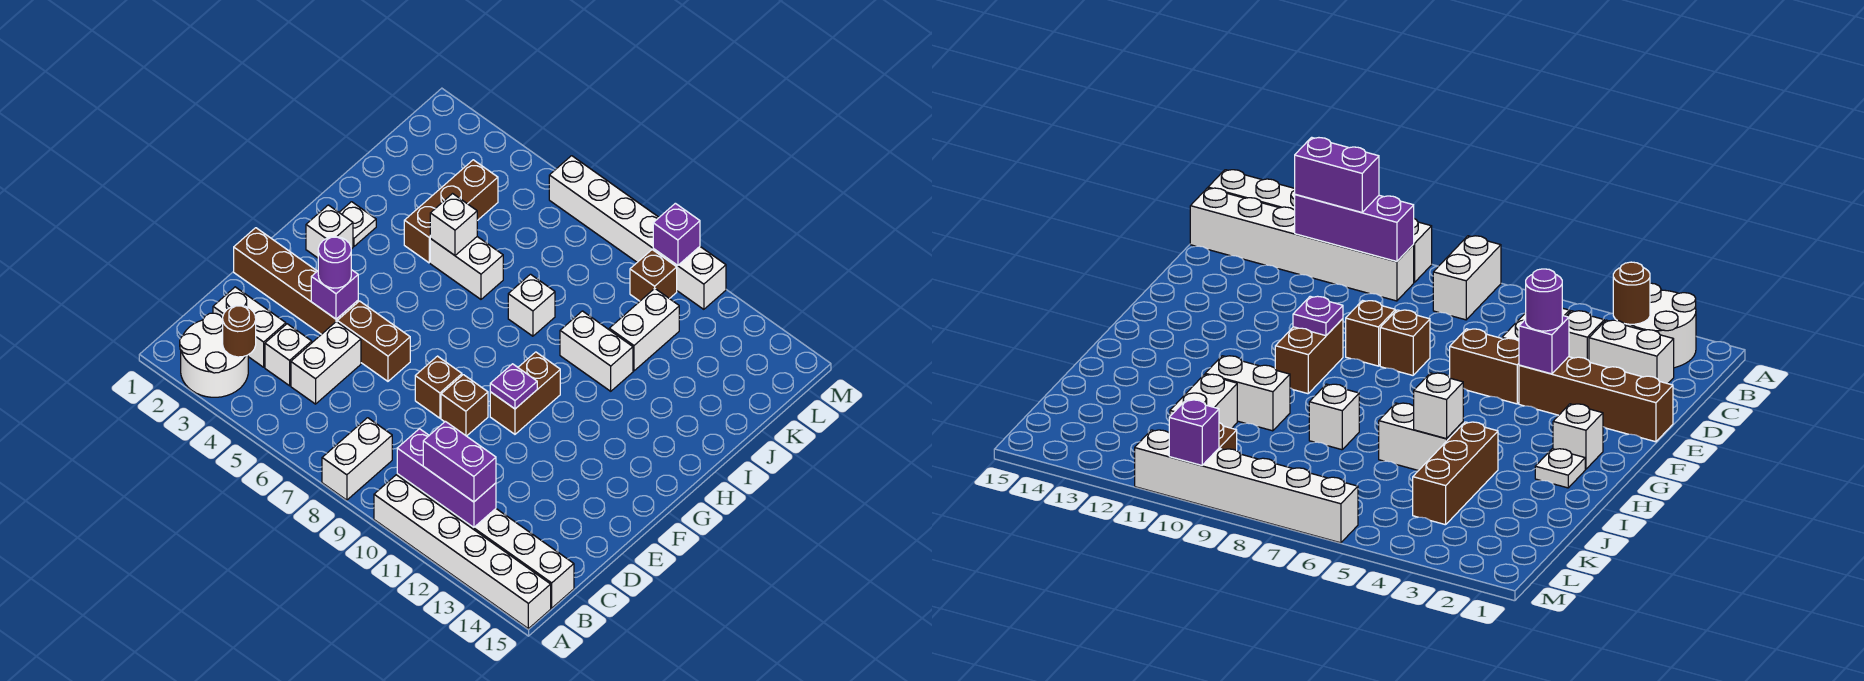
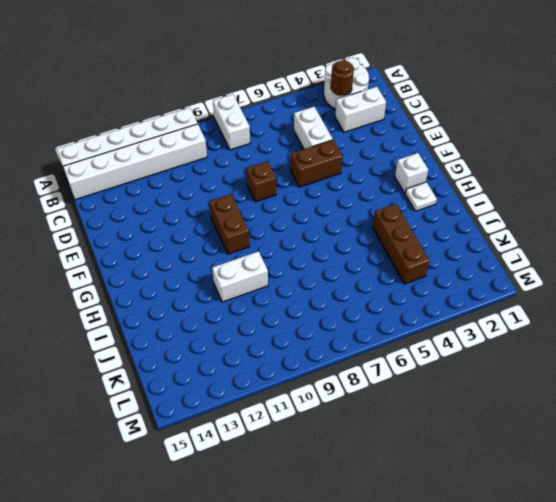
none -> white brick C4 level 1
none -> brown brick E1:E4 level 1
none -> brown brick E9 level 1

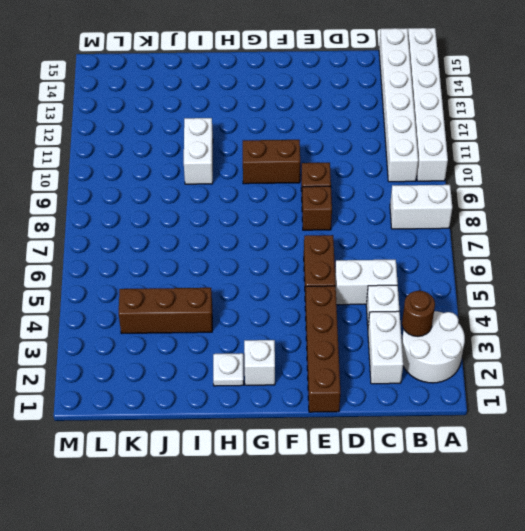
none -> white brick I5:I6 level 1
none -> white brick I8 level 1
none -> white brick J11:K11 level 1

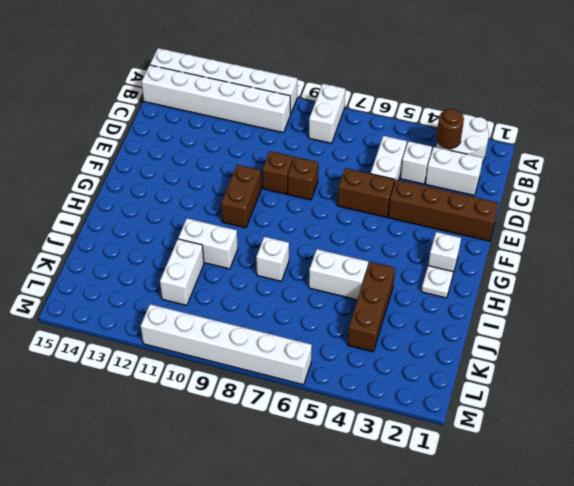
none -> brown brick L10 level 1
none -> purple brick B10:B12 level 2
none -> purple brick E4 level 2

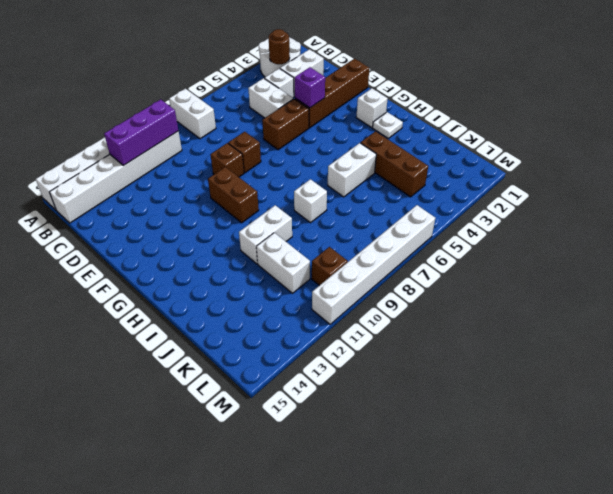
none -> purple plate F10 level 2
none -> white brick I5 level 2
none -> purple brick M10 level 2

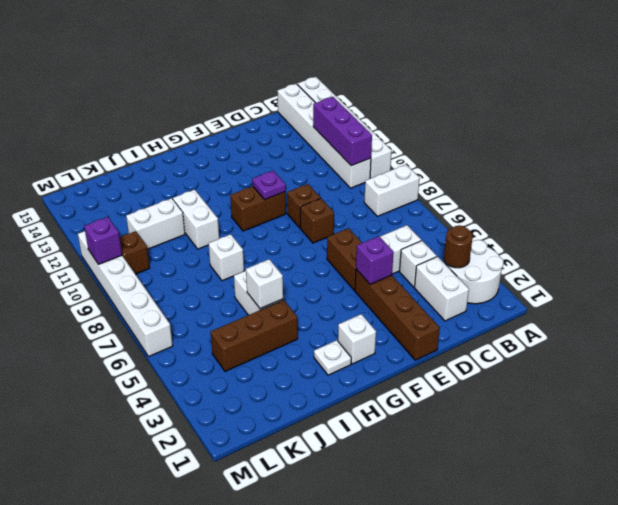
none -> purple brick B11:B12 level 3
none -> purple round brick E4 level 3

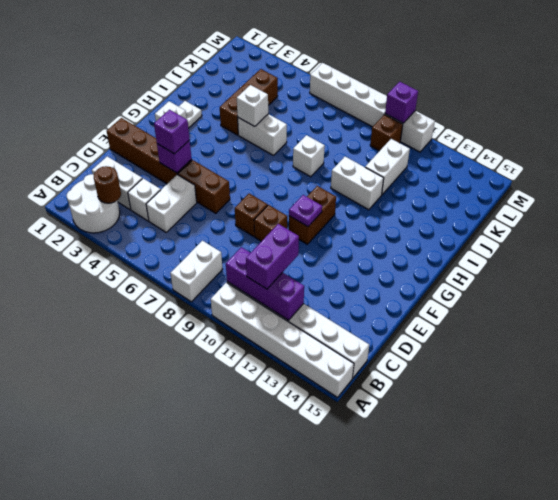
purple brick B11:C11 level 3 -> purple brick B11:B12 level 3
purple brick E4 level 3 -> purple round brick E4 level 3

